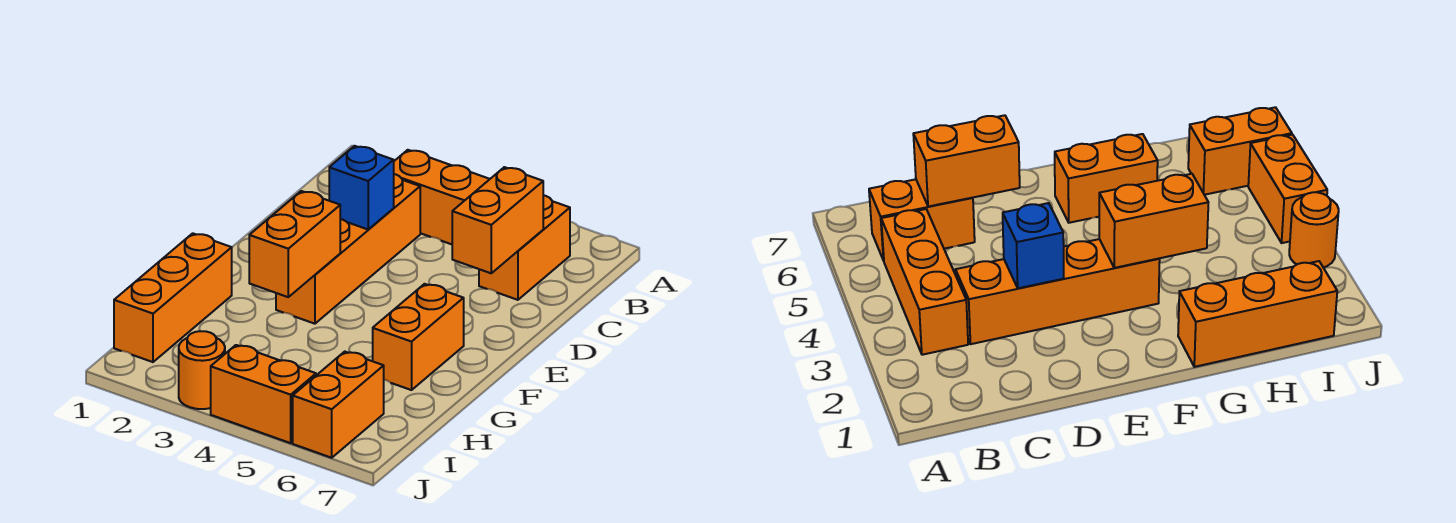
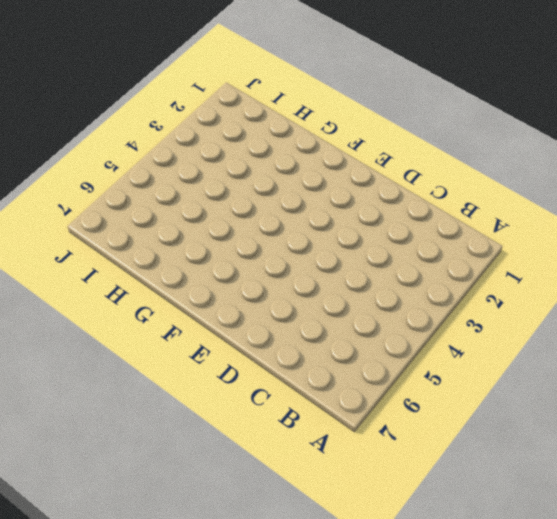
none -> orange brick B3:B5 level 1
none -> orange brick B6:C6 level 1

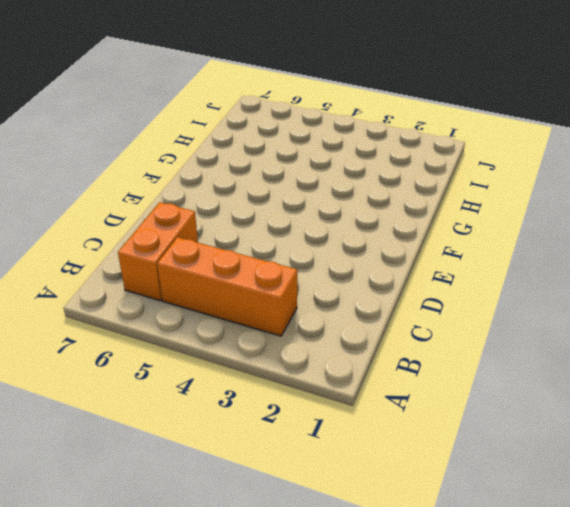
none -> orange brick C3:F3 level 1
none -> orange brick F6:G6 level 1

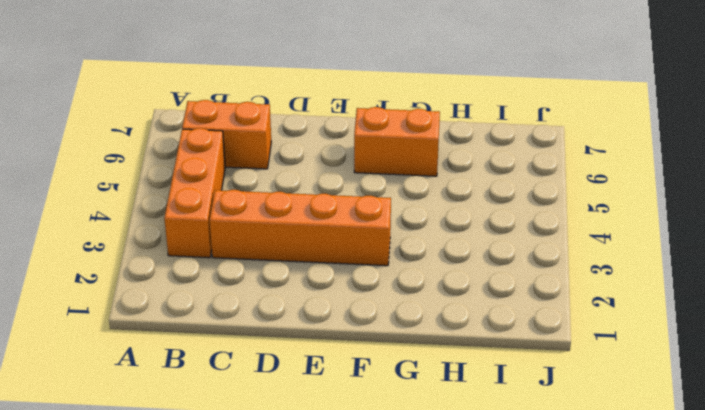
none -> orange brick G1:I1 level 1
none -> orange brick I6:J6 level 1

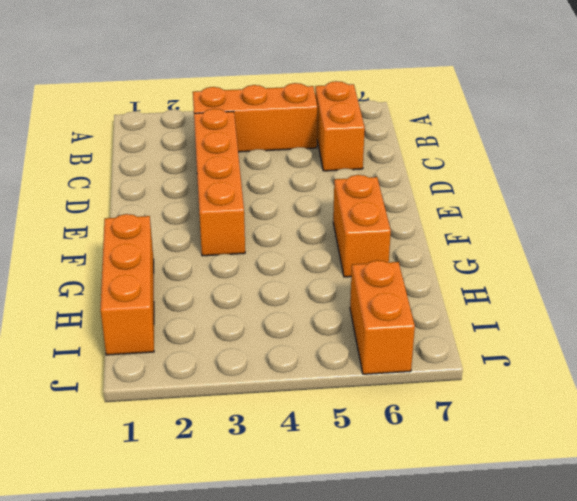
none -> orange round brick J3 level 1
none -> orange brick J4:J5 level 1

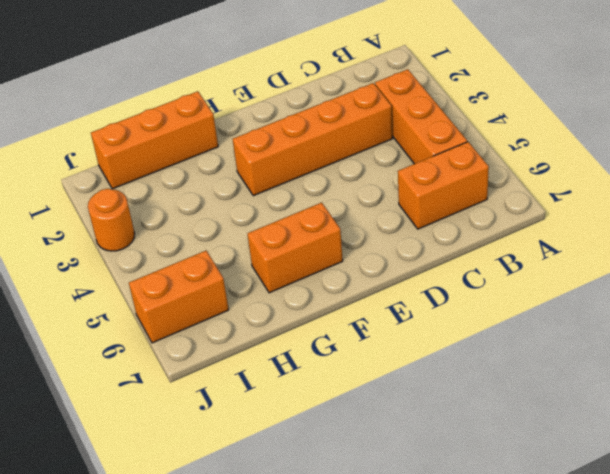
none -> orange brick J4:J5 level 1
none -> orange brick C6:D6 level 2

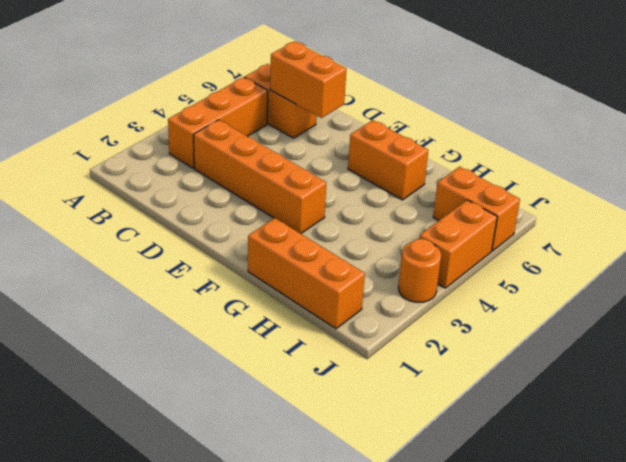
none -> blue brick D3 level 2
none -> orange brick F3:G3 level 2

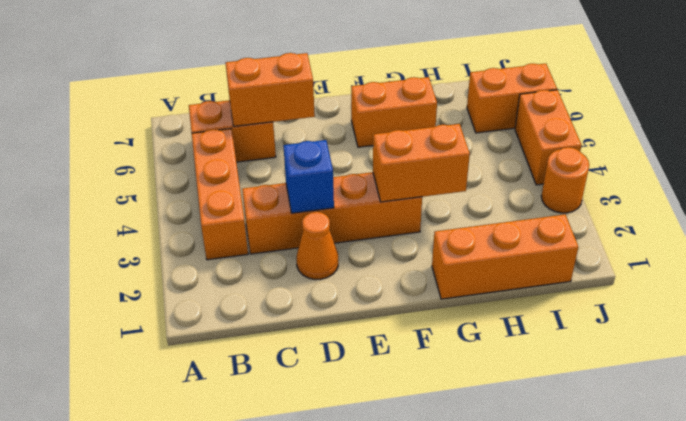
orange cone D2 level 1 -> none

